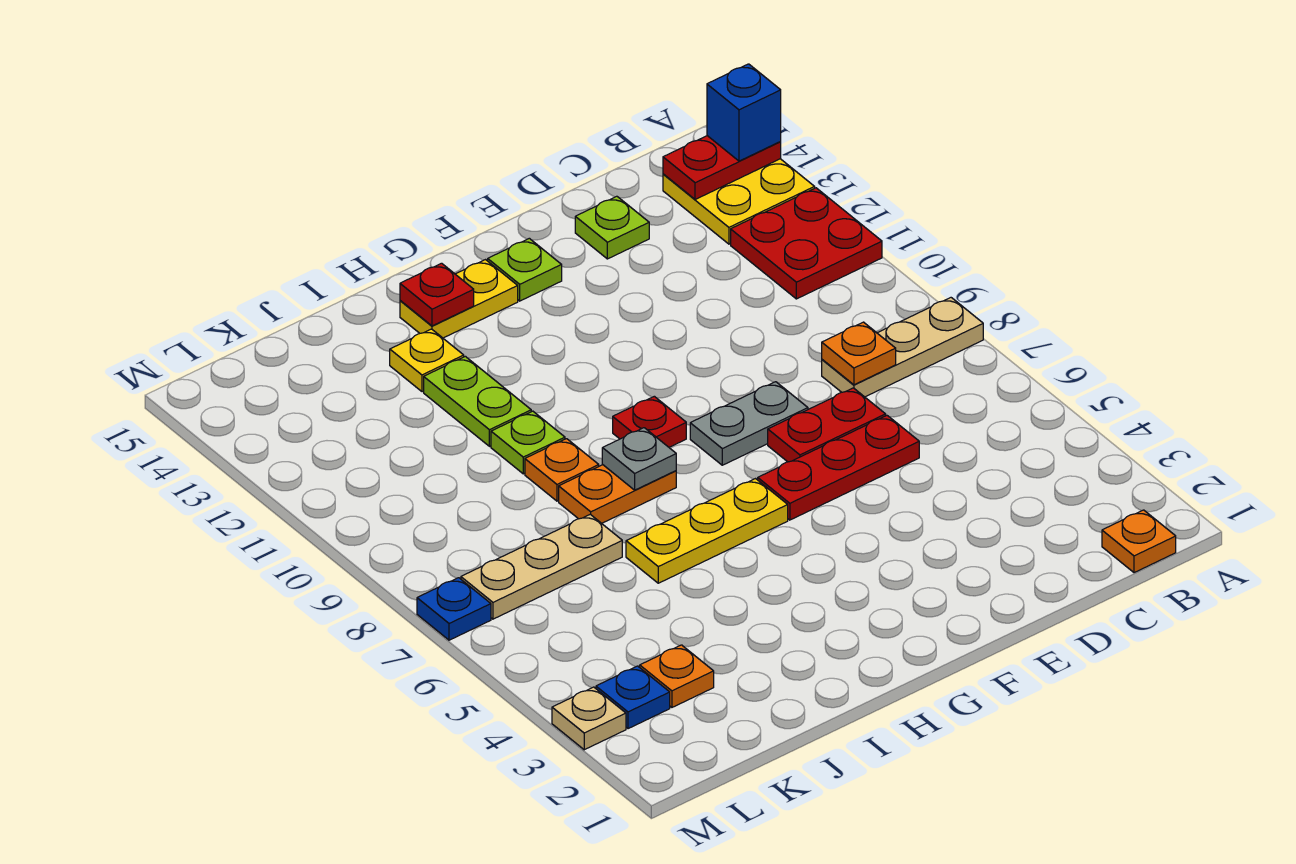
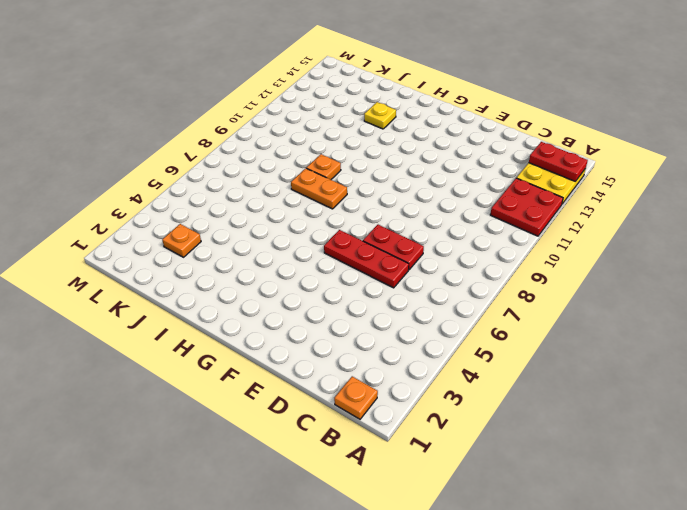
none -> tan plate A8:C8 level 1
none -> lime plate D14 level 1
none -> grey plate E8:F8 level 1

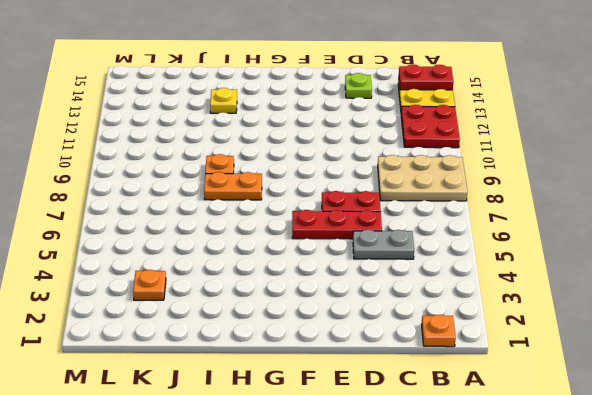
tan plate A8:C9 level 1 -> tan plate A8:C8 level 1
grey plate C5:D5 level 1 -> grey plate E8:F8 level 1
none -> lime plate F14 level 1
none -> yellow plate G6:I6 level 1
none -> red plate G9 level 1

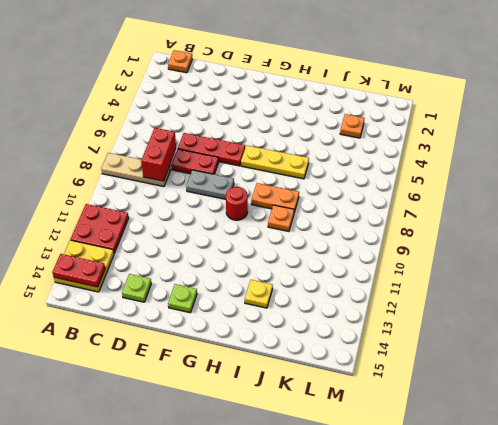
red brick C7:C8 level 2 -> orange plate C8 level 2
red round brick G9 level 1 -> red plate G9 level 1
none -> yellow plate G14:H14 level 1
none -> lime plate I10 level 1
none -> lime plate I11:I12 level 1

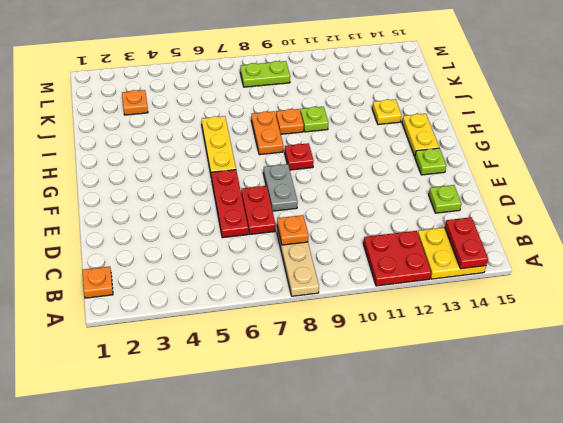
lime plate L8:L9 level 1 -> lime plate I11:I12 level 1
none -> tan plate J7:L7 level 1
none -> blue plate L3 level 1
none -> tan plate M3 level 1

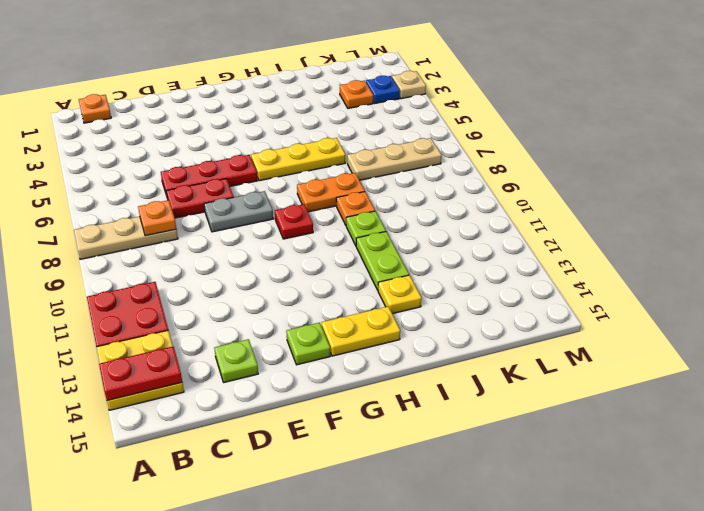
none -> blue plate M7 level 1
none -> grey plate H8 level 2
none -> red plate H14 level 2

